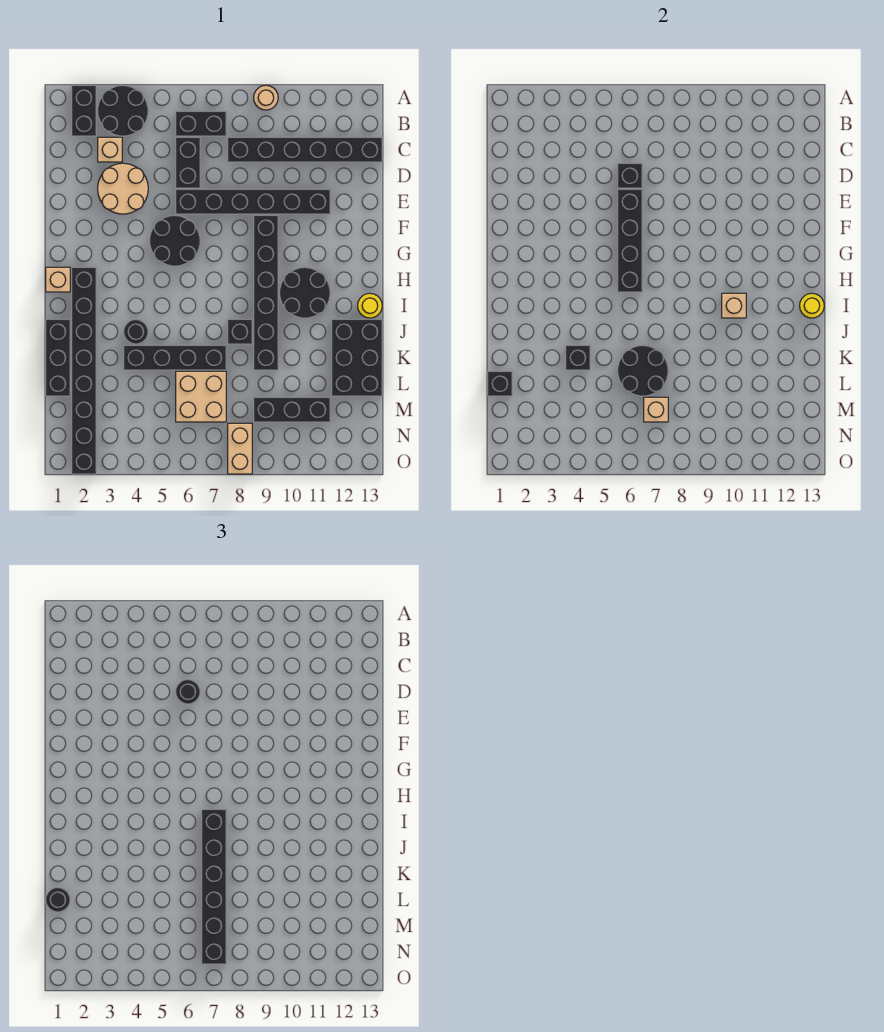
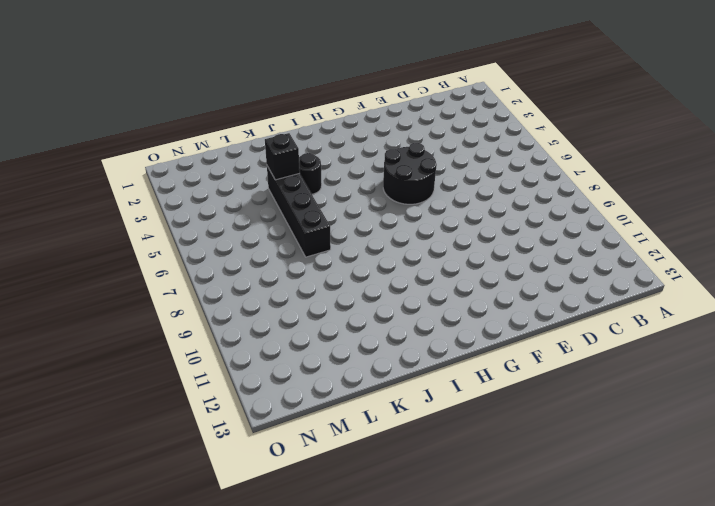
none -> black brick A2:B2 level 1
none -> black round brick A3:B4 level 1
none -> tan round brick A9 level 1
none -> black brick B6:B7 level 1

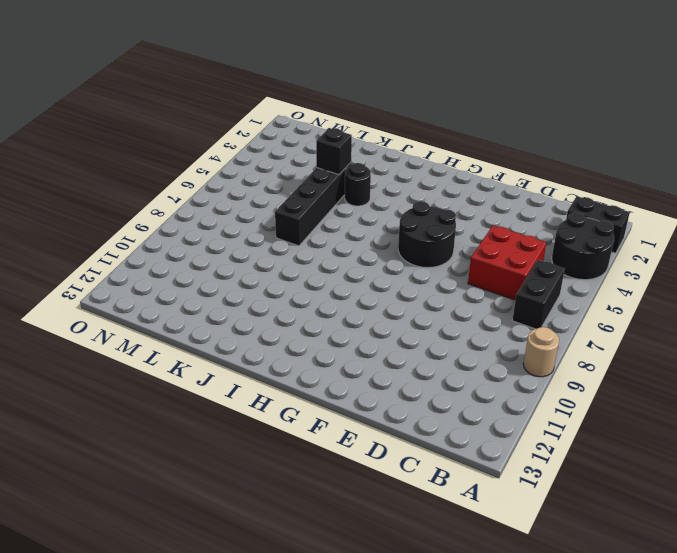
red brick C5:D6 level 1 -> black brick C6:D6 level 1
none -> tan brick C3 level 1
none -> black brick C8:C13 level 1
none -> tan round brick D3:E4 level 1
none -> black brick E6:E11 level 1

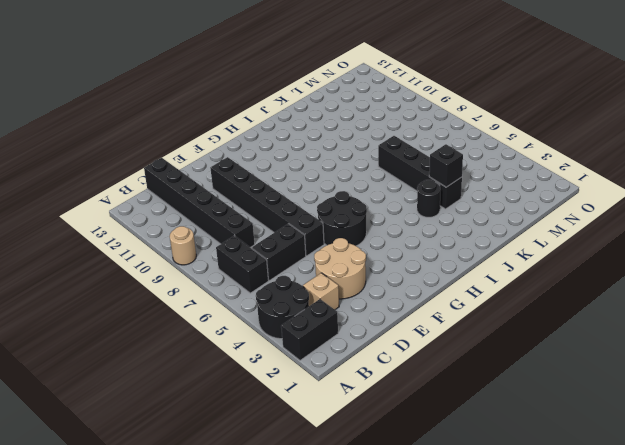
none -> black brick F9:K9 level 1
none -> tan brick H1 level 1
none -> black brick H2:O2 level 1
none -> black round brick H10:I11 level 1

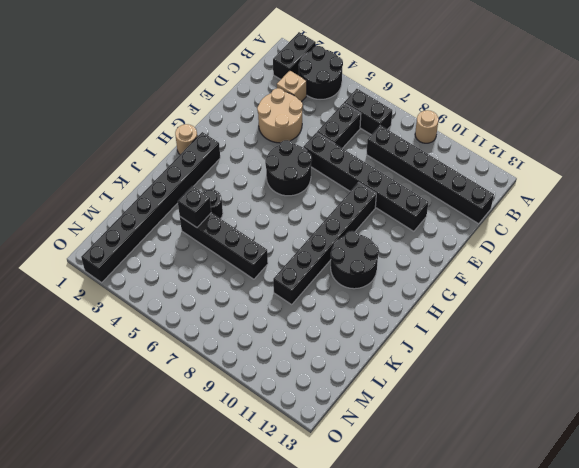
tan round brick H1 level 1 -> tan brick H1 level 1
none -> yellow round brick I13 level 1
none -> black brick J1:L1 level 1
none -> black brick J8 level 1
none -> black brick J12:L13 level 1

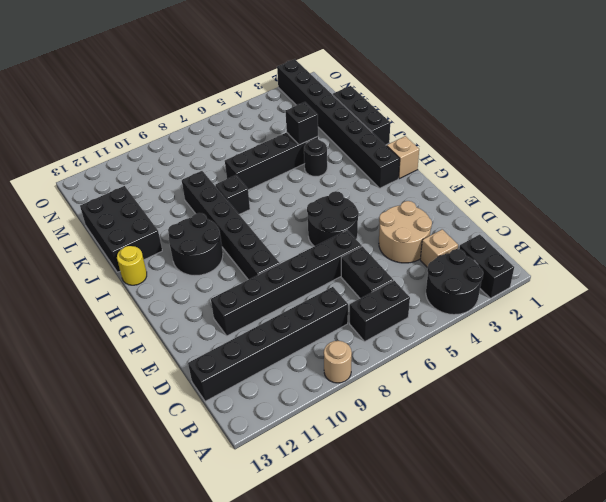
none -> tan brick L6:M7 level 1
none -> black brick M9:M11 level 1
none -> tan brick N8:O8 level 1
none -> black brick D6 level 2

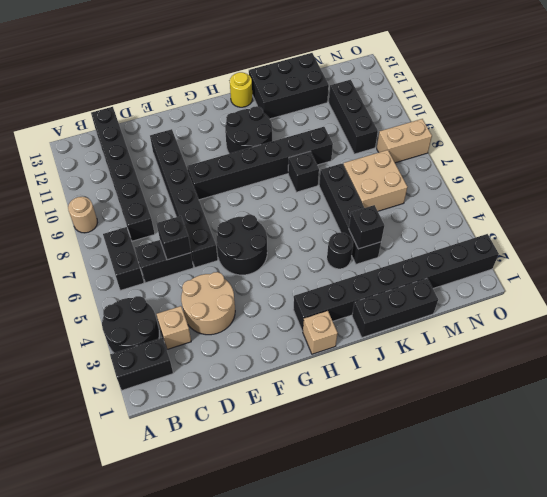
none -> black brick E6:H6 level 2
none -> tan brick I10 level 2
none -> yellow round brick I13 level 2
none -> black round brick K6:L7 level 2

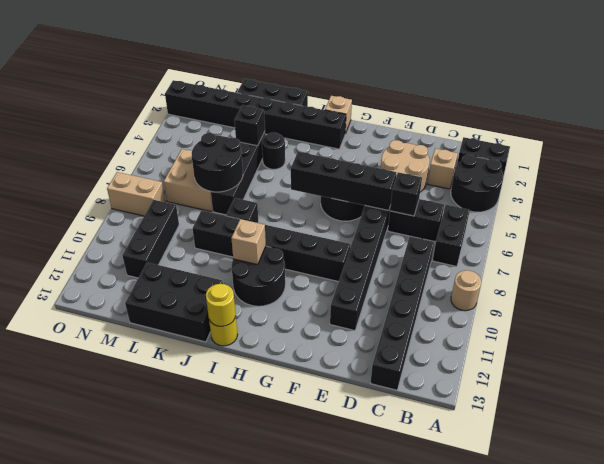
none -> black brick L1 level 2
none -> tan brick M7 level 2
none -> black round brick D6 level 3
none -> black brick I7:N7 level 3

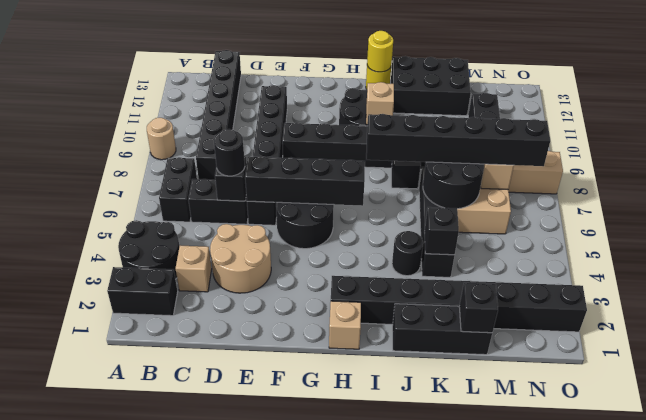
none -> black round brick L1 level 3

